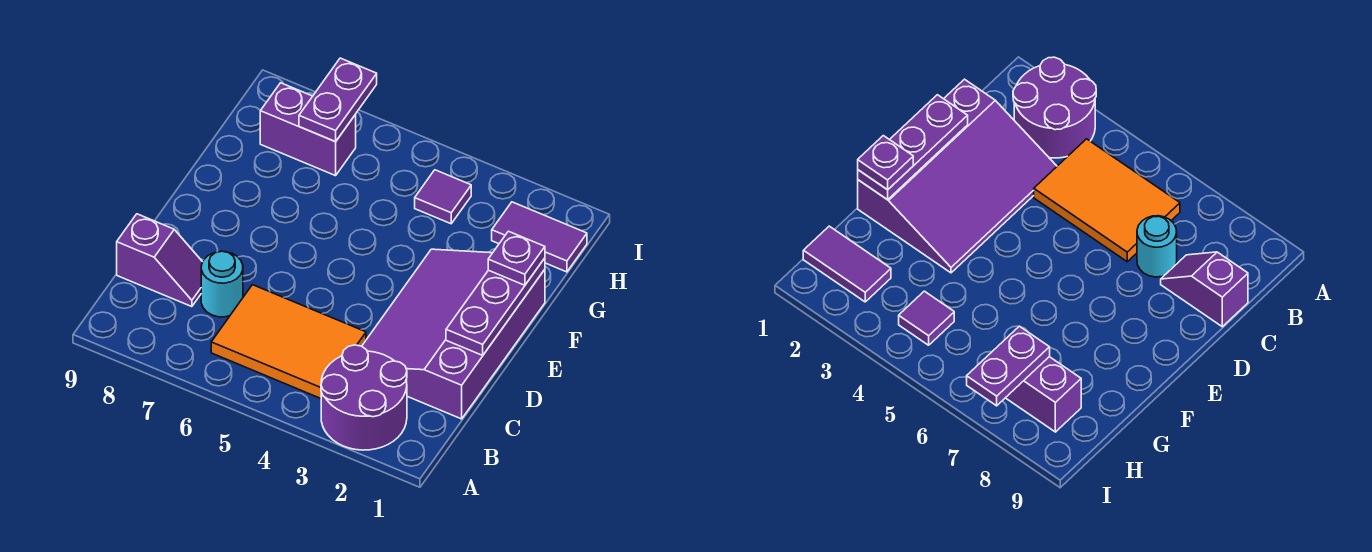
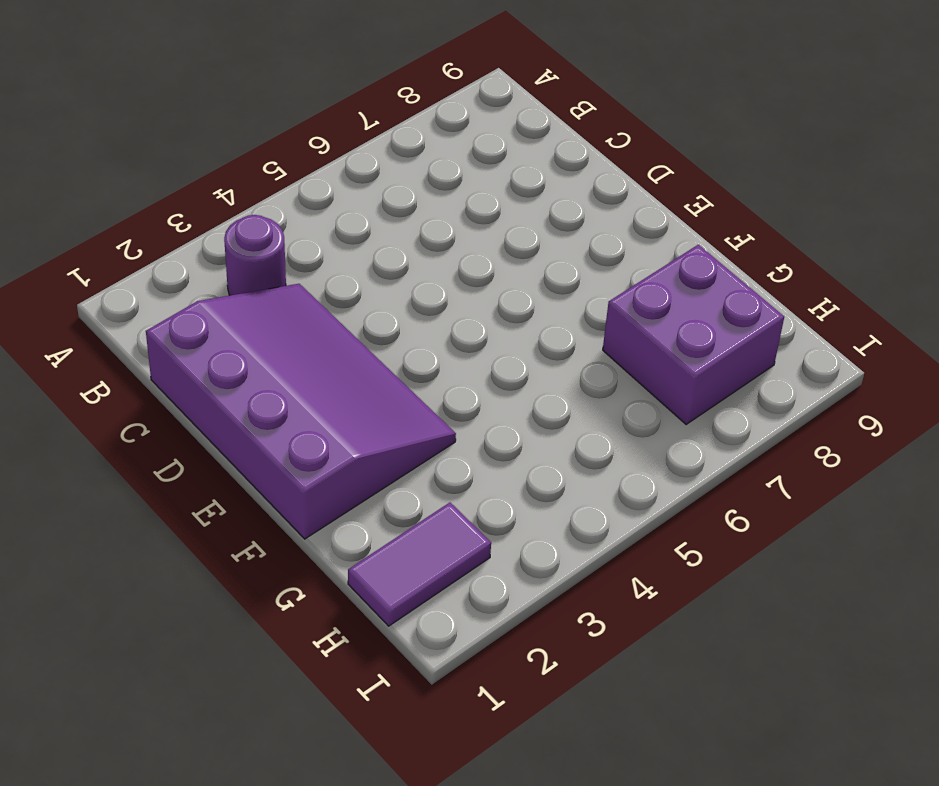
purple round brick B3 level 1 -> purple round brick A2:B3 level 1
purple brick G7:H8 level 1 -> purple brick H7:H8 level 1
none -> orange tile B4:C6 level 1
none -> cyan round brick C7 level 1

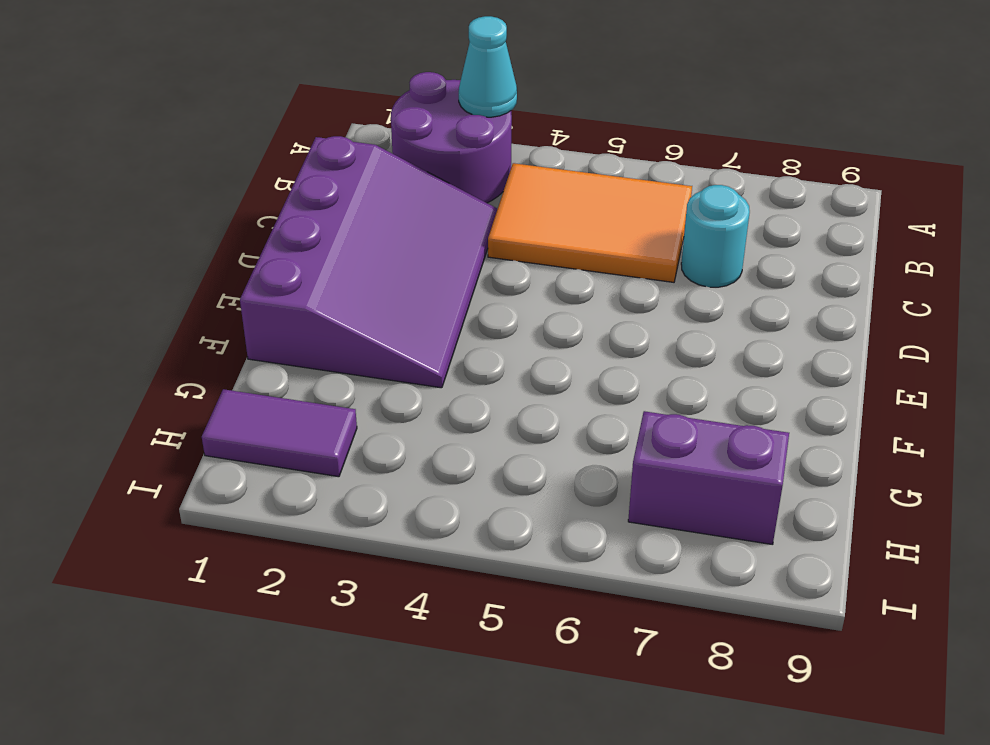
cyan cone A3 level 2 -> none
none -> purple slope C8:C9 level 1 top 9
none -> purple tile H4 level 1

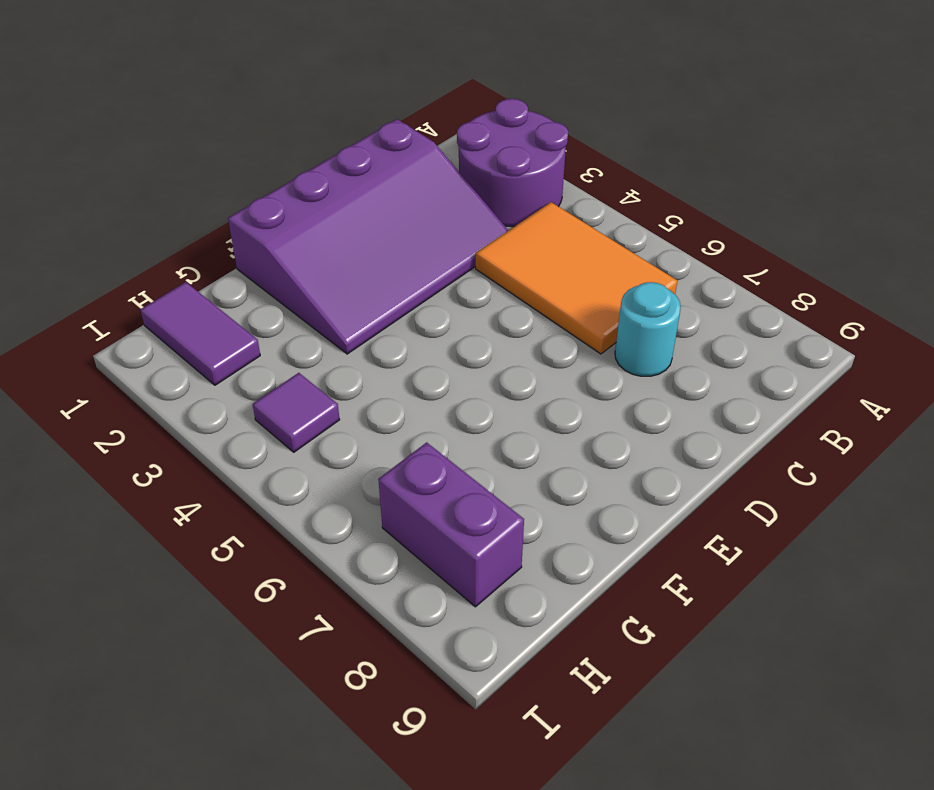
none -> purple slope C8:C9 level 1 top 9
none -> purple plate D1:F1 level 2

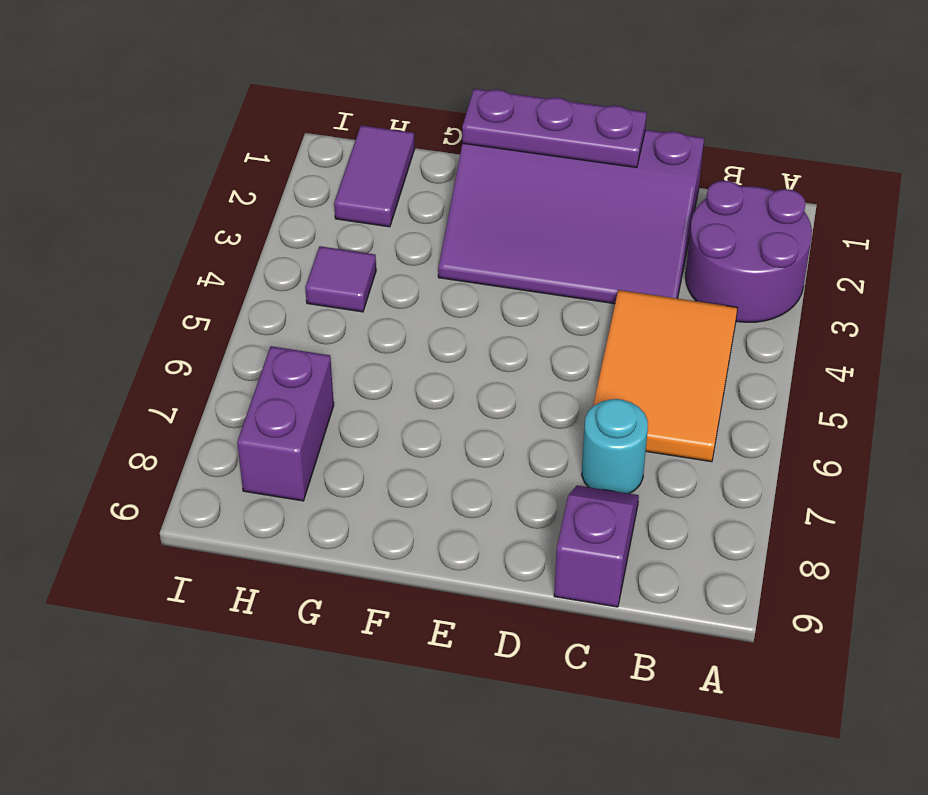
none -> purple plate H7:I7 level 2
none -> purple plate F1 level 3

